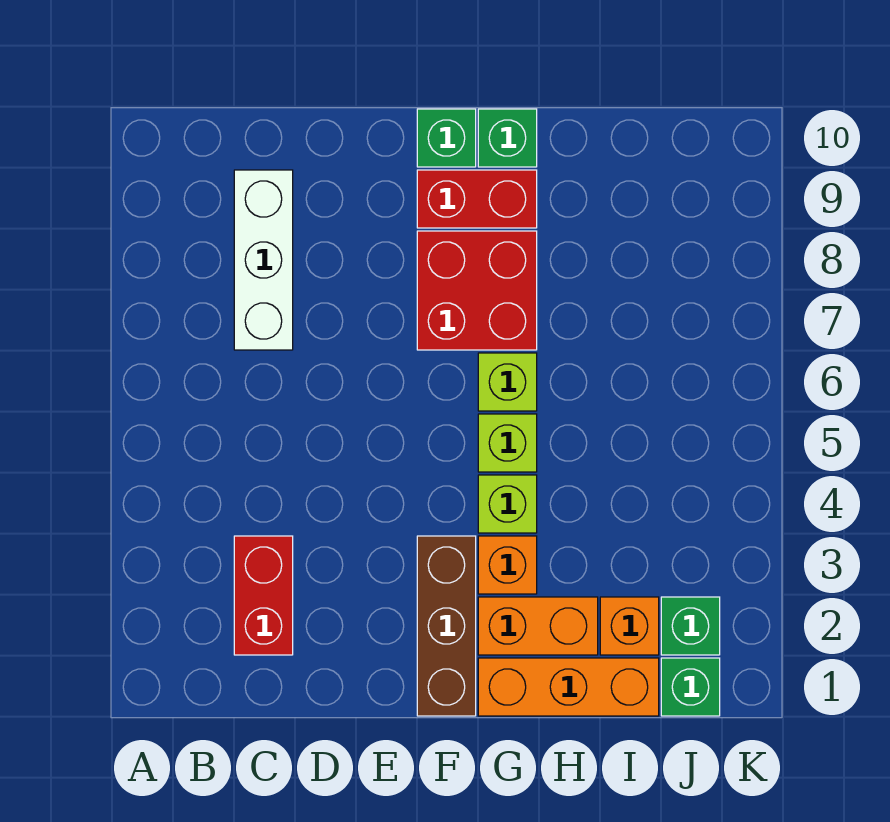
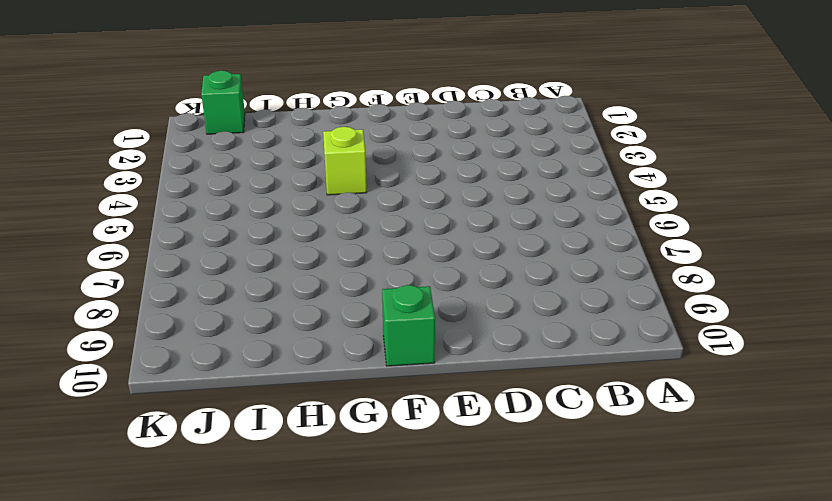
none -> red brick C2:C3 level 1
none -> white brick C7:C9 level 1
none -> brown brick F1:F3 level 1

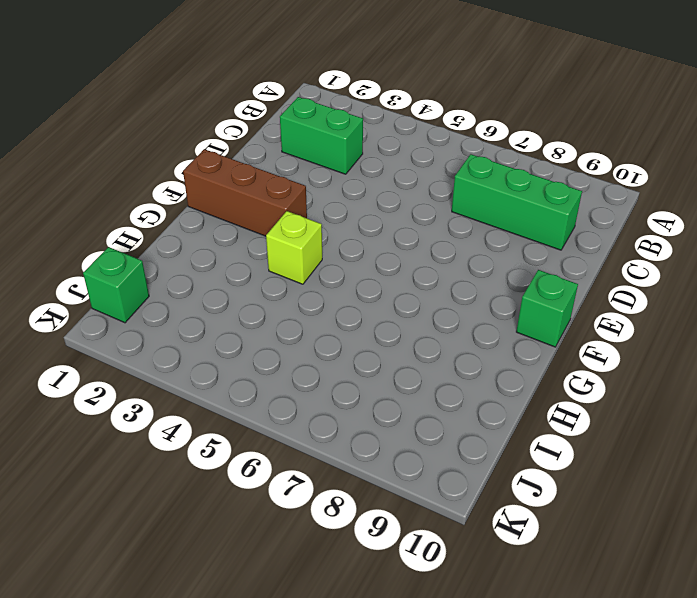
green brick C2:C3 level 1 -> red brick C2:C3 level 1
green brick C7:C9 level 1 -> white brick C7:C9 level 1
none -> red brick F7:G8 level 1
none -> red brick F9:G9 level 1
none -> orange brick G1:I1 level 1

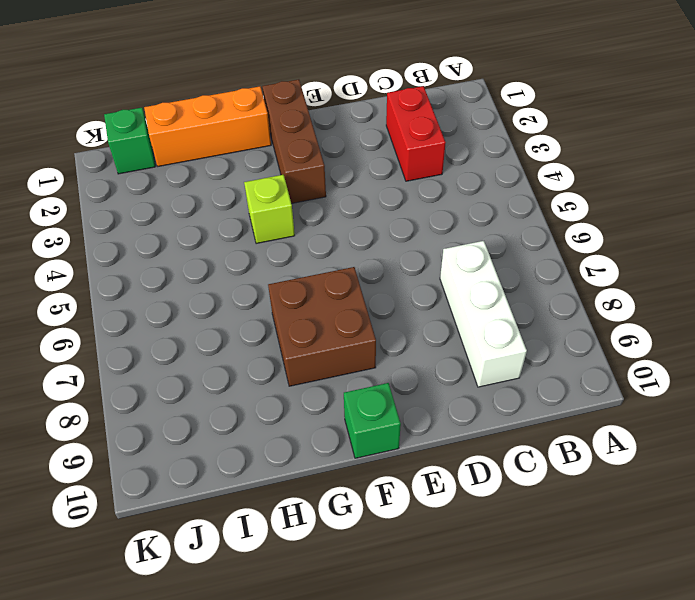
brown brick F7:G8 level 1 -> red brick F7:G8 level 1
none -> red brick F9:G9 level 1
none -> orange brick G2:H2 level 1
none -> orange brick G3 level 1

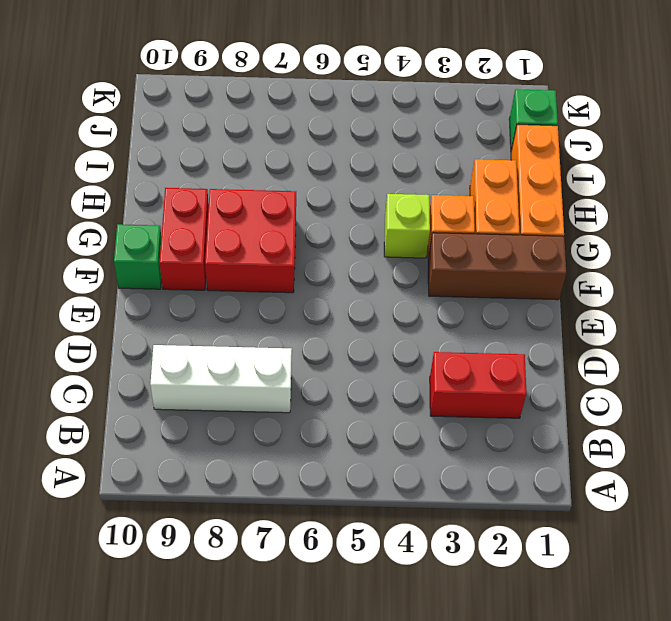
none -> lime brick G5 level 1
none -> lime brick G6 level 1
none -> green brick G10 level 1

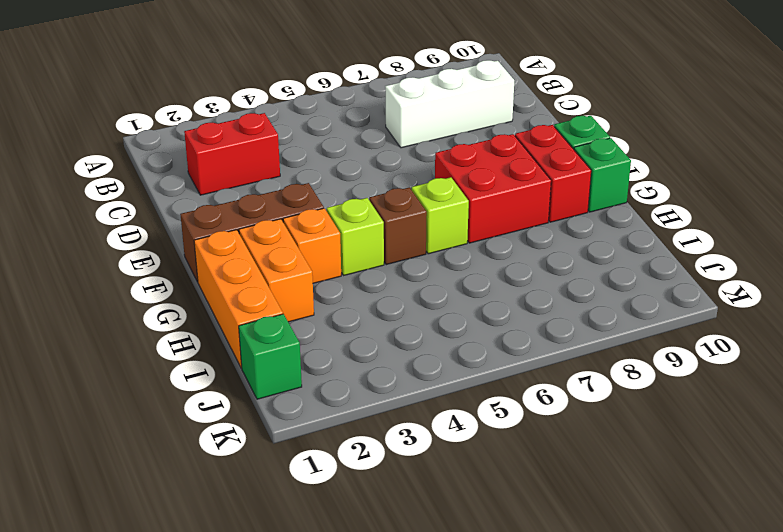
brown brick G5 level 1 -> lime brick G5 level 1
none -> orange brick I2 level 1
none -> green brick J2 level 1

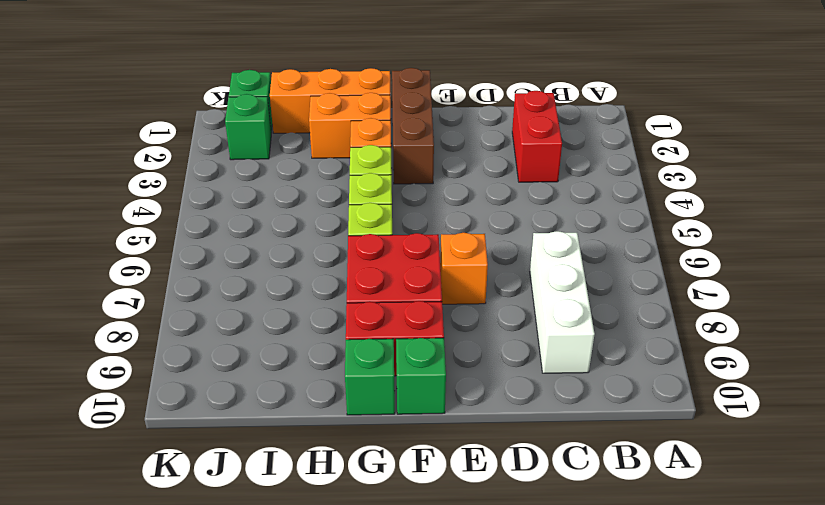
orange brick E7 level 1 -> orange brick I2 level 1

